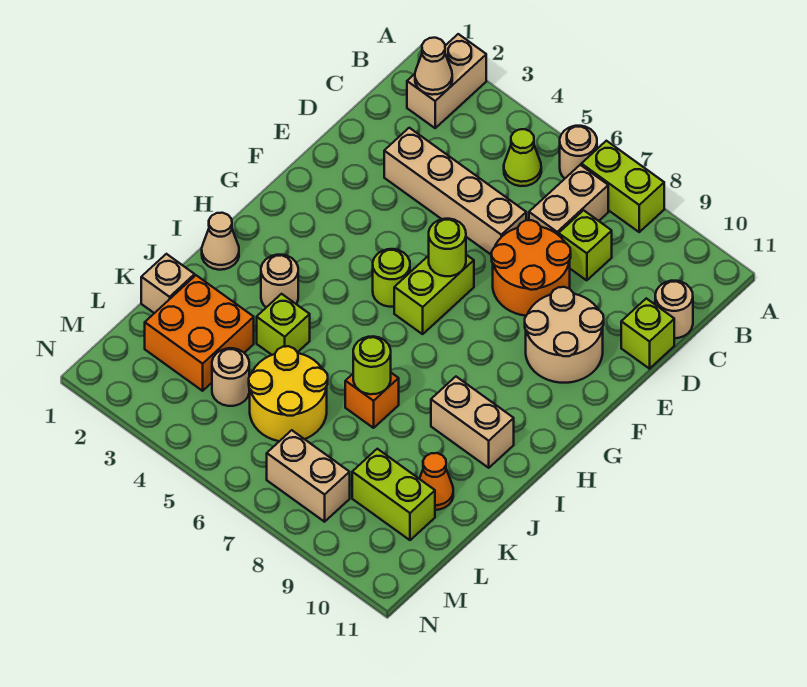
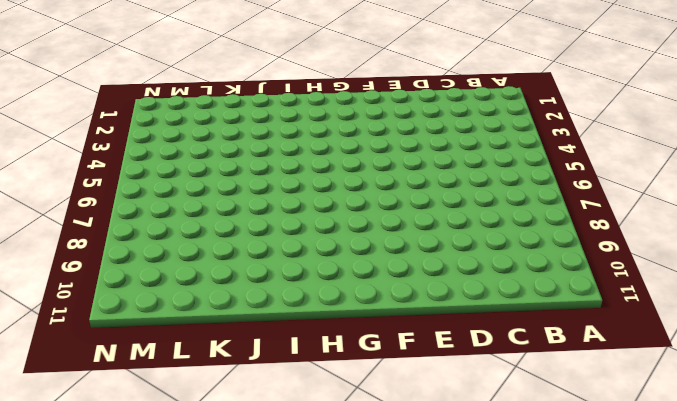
none -> tan brick A2:B2 level 1
none -> tan round brick A6 level 1
none -> lime brick A7:A8 level 1

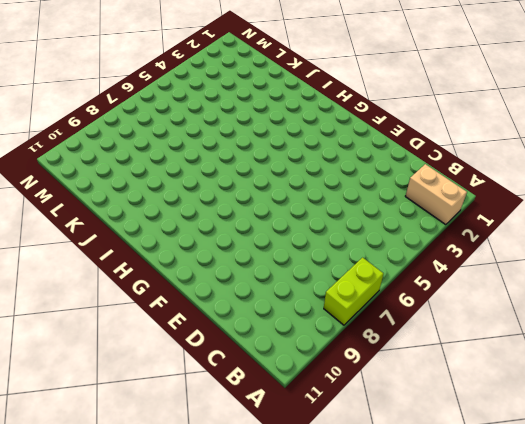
none -> tan round brick A6 level 1
none -> lime cone B5 level 1
none -> tan brick B7:C7 level 1

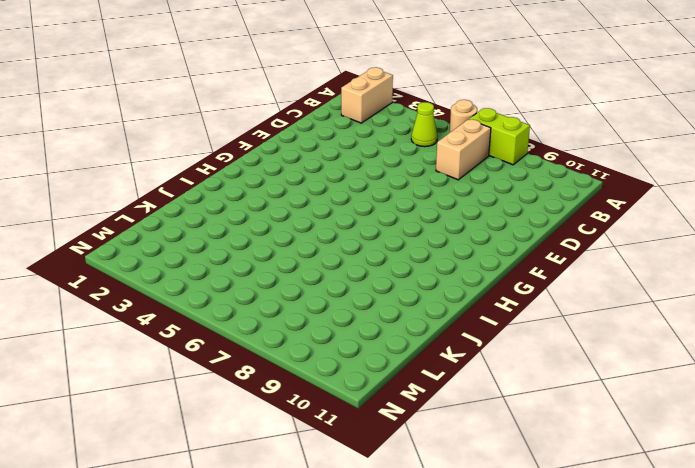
none -> lime brick C8 level 1
none -> tan round brick C11 level 1
none -> tan brick D3:D6 level 1

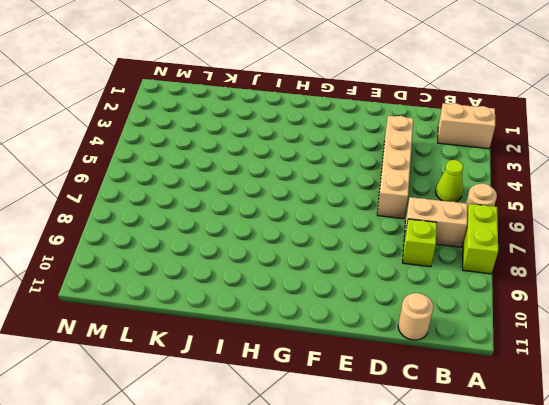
none -> orange round brick D7:E8 level 1
none -> lime brick D11 level 1
none -> tan round brick E9:F10 level 1

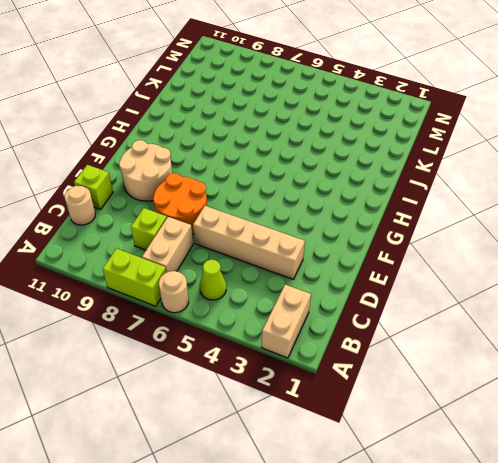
none -> lime brick F6:G6 level 1
none -> lime round brick G5 level 1
none -> tan cone I1 level 1

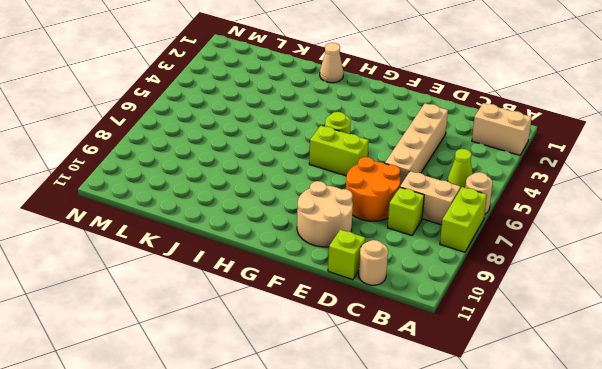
none -> tan round brick I3 level 1
none -> tan brick I9:I10 level 1
none -> lime brick J4 level 1

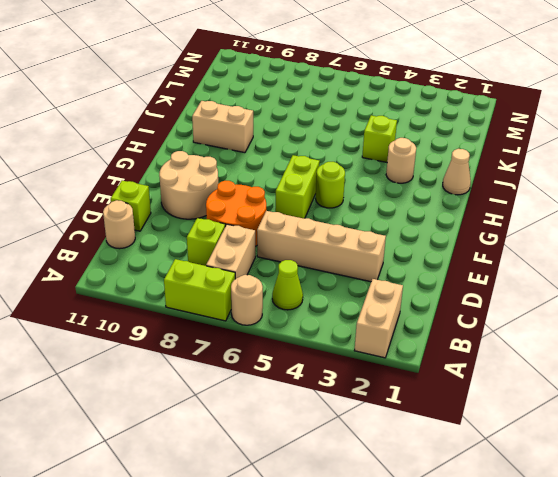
none -> orange brick J7 level 1
none -> tan brick K1 level 1
none -> orange brick K2:L3 level 1

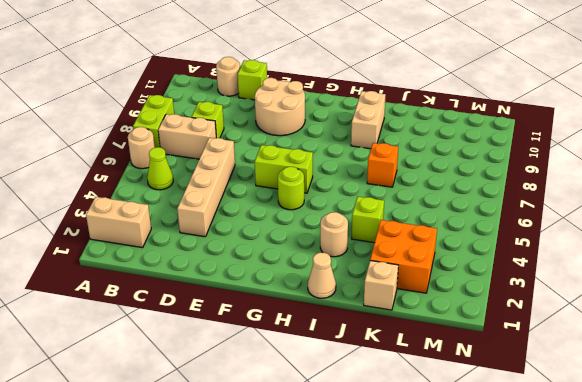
none -> orange round brick D7:E8 level 1
none -> yellow round brick K5:L6 level 1
none -> orange cone K10 level 1

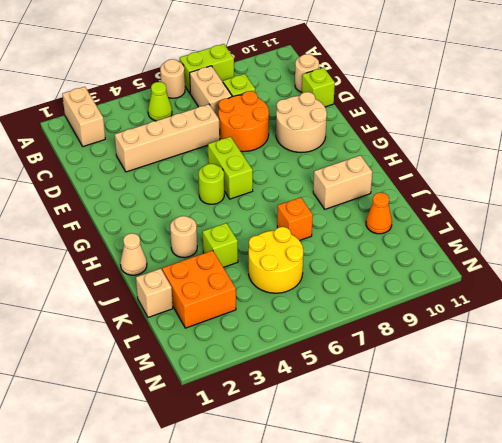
none -> tan round brick L4 level 1
none -> lime brick L9:L10 level 1
none -> tan brick M7:M8 level 1

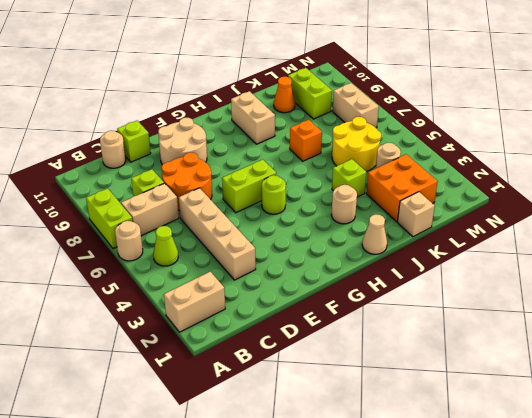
none -> tan cone B2 level 2
none -> lime round brick F6 level 2
none -> lime round brick J7 level 2

